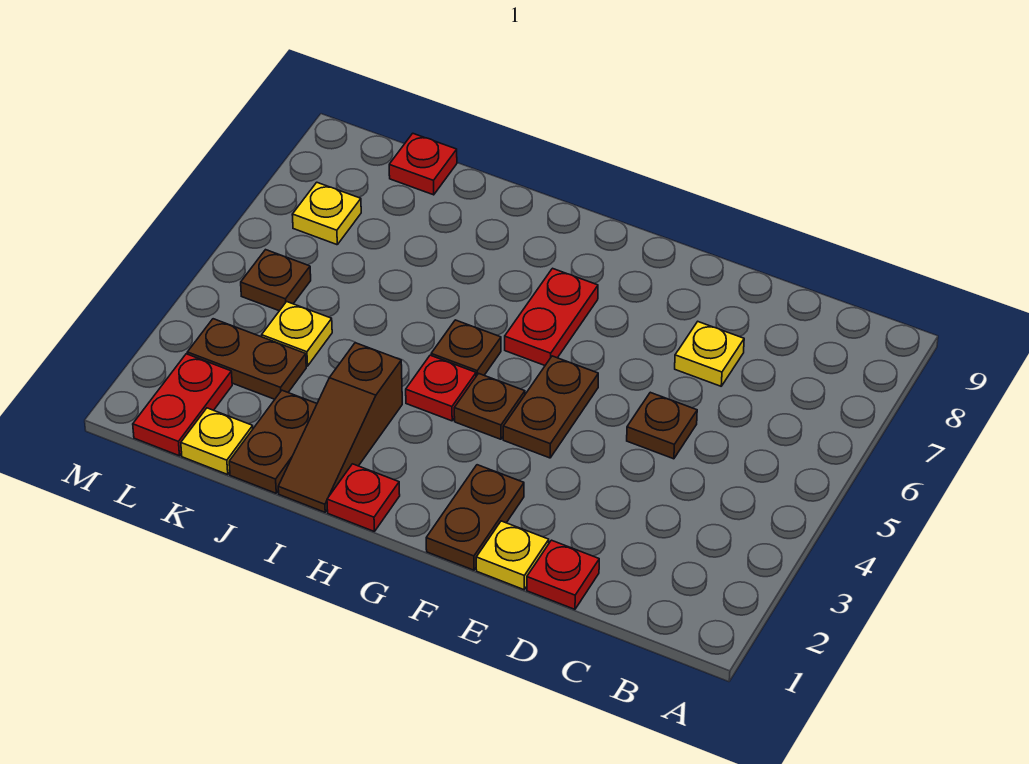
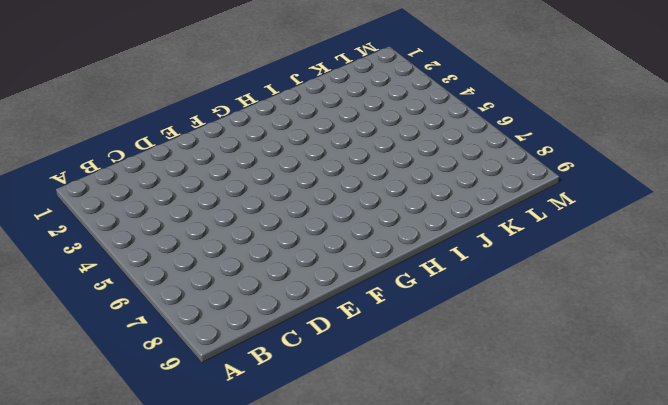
none -> red plate D1 level 1
none -> brown plate D5 level 1
none -> yellow plate D7 level 1

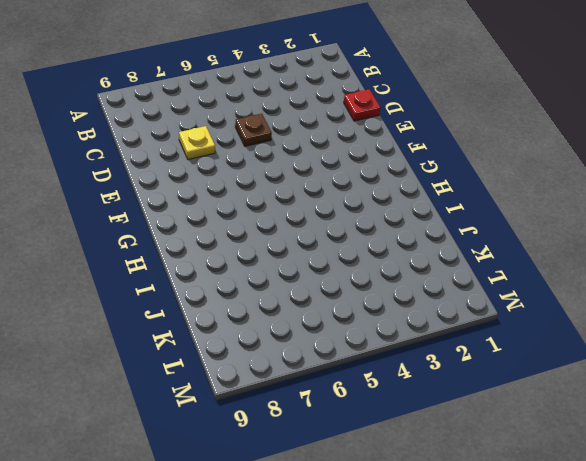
none -> yellow plate E1 level 1
none -> brown plate F1:F2 level 1
none -> brown plate F4:F5 level 1

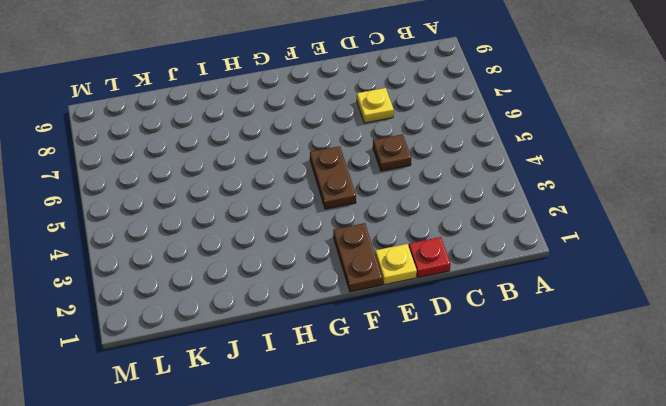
none -> brown plate G4 level 1
none -> red plate G6:G7 level 1
none -> red plate H1 level 1

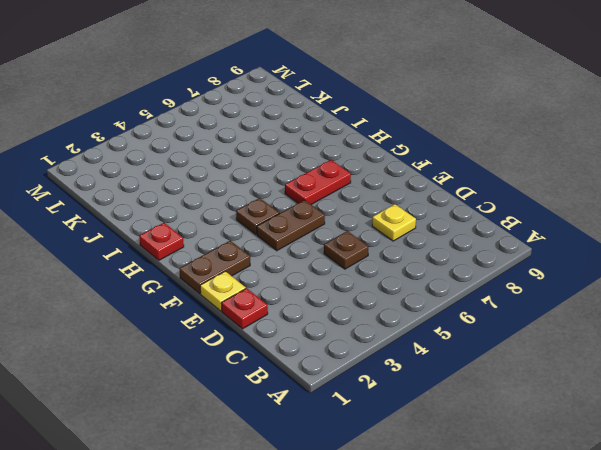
none -> red plate H4 level 1
none -> brown plate H5 level 1
none -> brown slope I1:I3 level 1 top 3

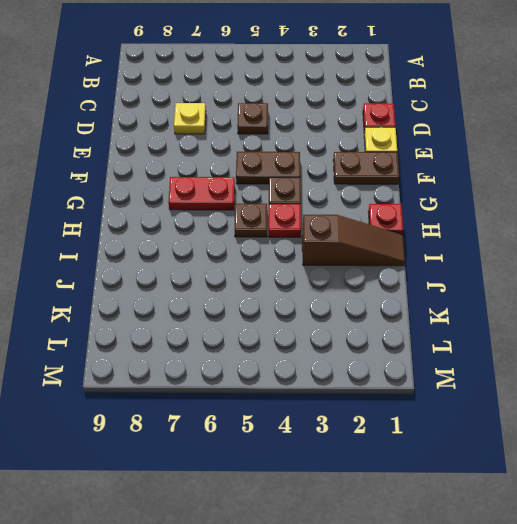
none -> brown plate J1:J2 level 1
none -> yellow plate K1 level 1
none -> brown plate K3:L3 level 1

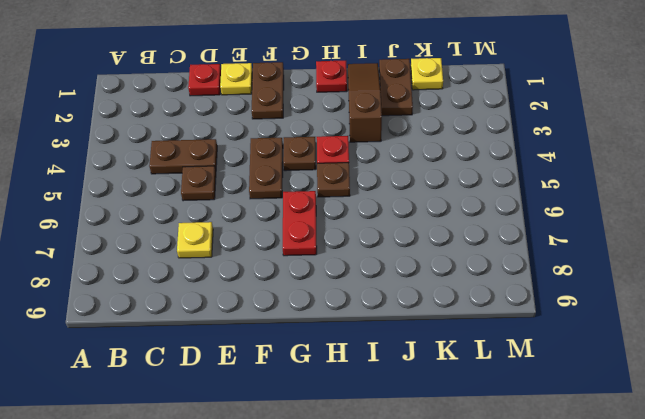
brown plate C4:D4 level 1 -> brown plate K3:L3 level 1
none -> yellow plate K4 level 1
none -> red plate K9 level 1
none -> red plate L1:L2 level 1

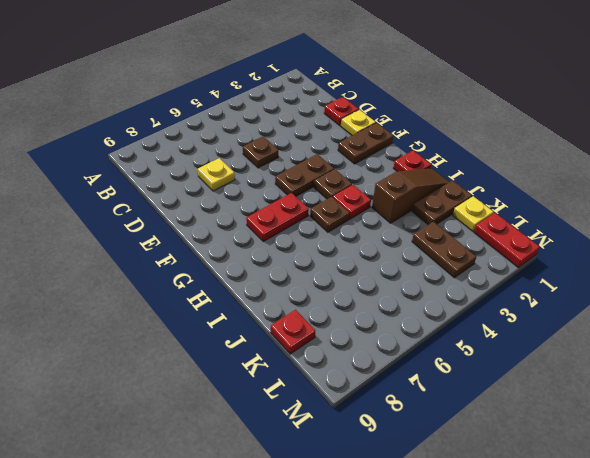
red plate L1:M1 level 1 -> red plate L1:L2 level 1
none -> yellow plate K4 level 1
none -> brown plate L5 level 1
none -> yellow plate L7 level 1

